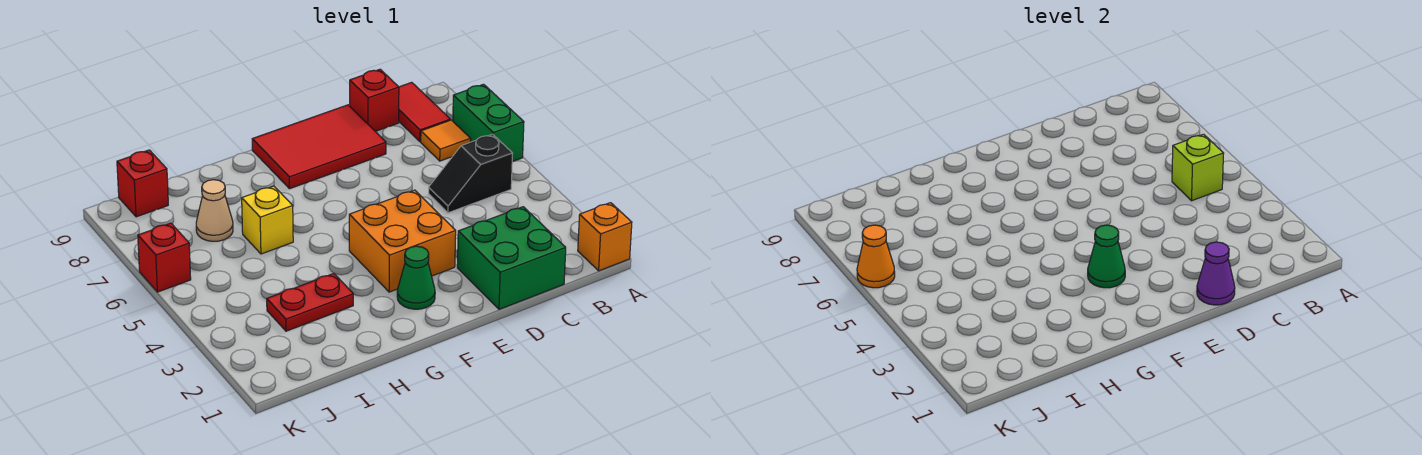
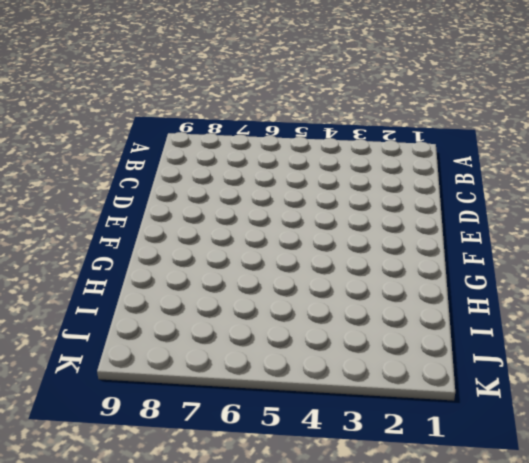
none -> orange brick A1 level 1
none -> green brick A6:A7 level 1
none -> black slope B5:C5 level 1 top B

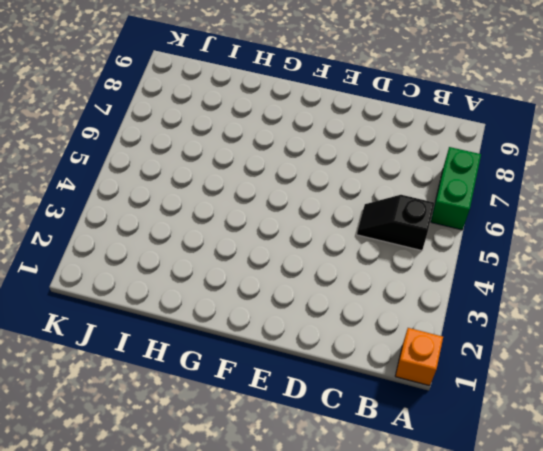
none -> orange tile B7 level 1
none -> red tile B8:B9 level 1
none -> green brick C1:D2 level 1

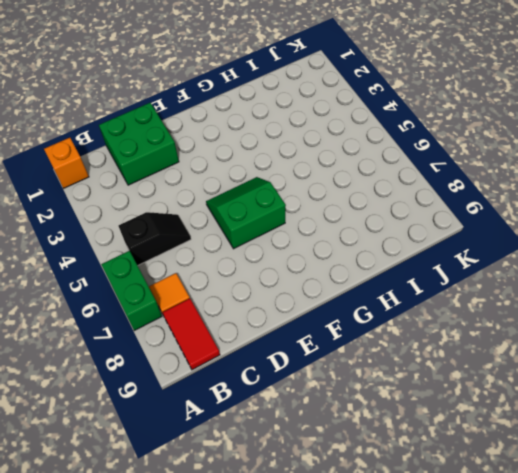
green slope E5:F6 level 1 top 6 -> none
none -> red brick C9 level 1
none -> red tile D8:F9 level 1
none -> orange brick E3:F4 level 1

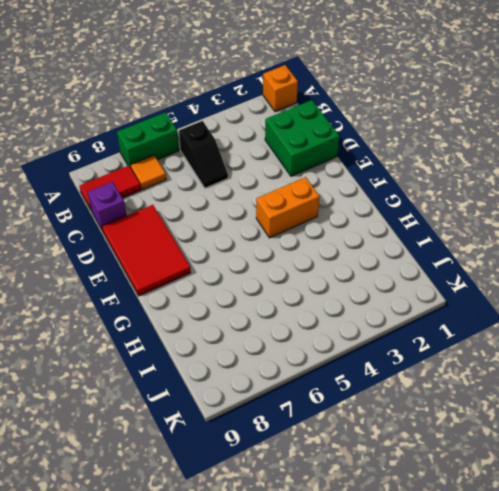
purple brick C9 level 1 -> red brick C9 level 1
orange brick F3:F4 level 1 -> orange brick E3:F4 level 1
none -> green cone F2 level 1
none -> red plate H3:I3 level 1
none -> yellow brick H6 level 1

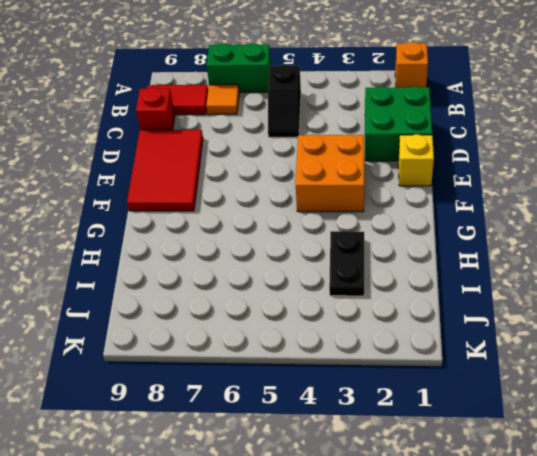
yellow brick E1 level 1 -> yellow brick H6 level 1
black plate H3:I3 level 1 -> red plate H3:I3 level 1
none -> green cone F2 level 1
none -> tan cone I7 level 1
none -> red brick J9 level 1

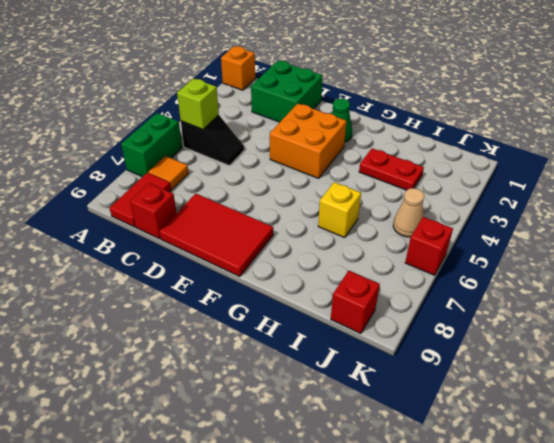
tan cone J5 level 1 -> tan cone I7 level 1
none -> purple cone D1 level 2
none -> green cone F3 level 2
none -> orange cone K6 level 2

